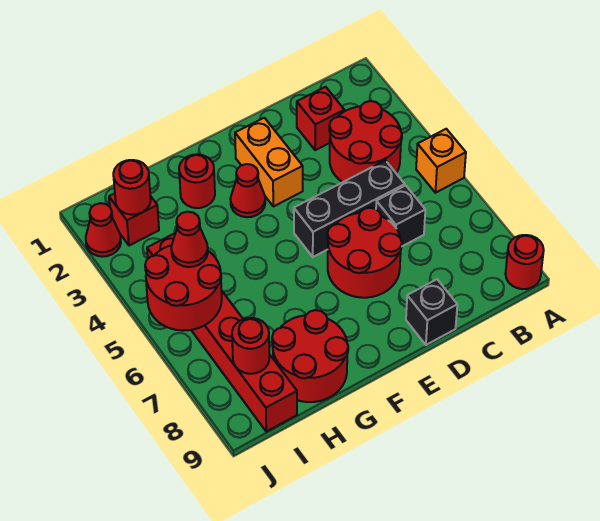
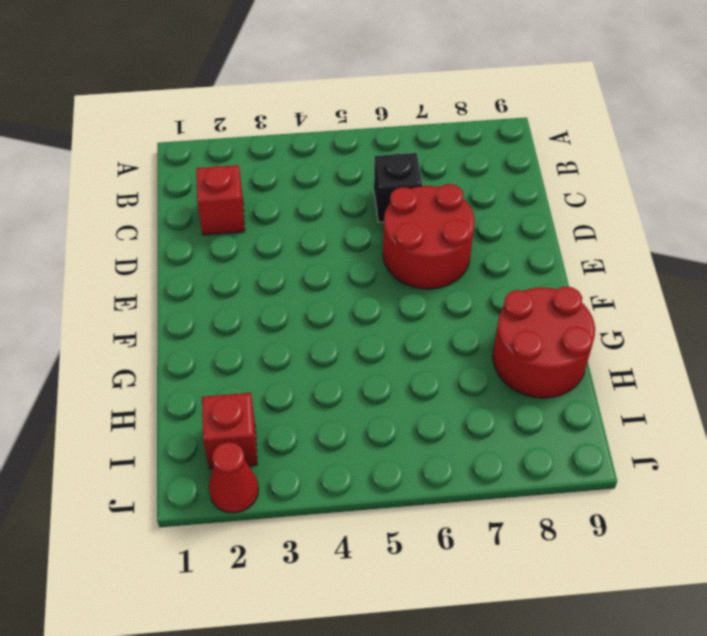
none -> orange brick A5 level 1
none -> red round brick A9 level 1
none -> red round brick B3:C4 level 1

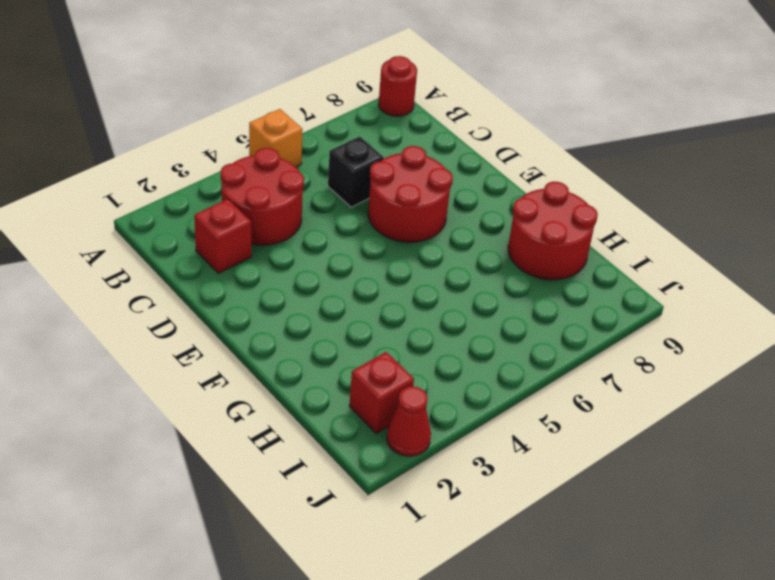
none -> black brick C5:E5 level 1
none -> black brick D9 level 1
none -> orange brick E2:E3 level 1

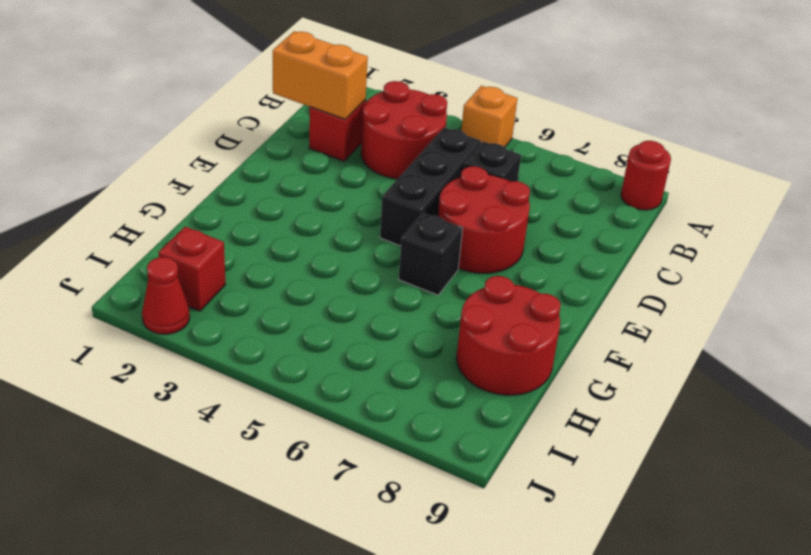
orange brick C1:C2 level 2 -> orange brick E2:E3 level 1
black brick F6 level 1 -> black brick D9 level 1
none -> red cone F3 level 1
none -> red round brick G2 level 1
none -> red brick I4:I9 level 1

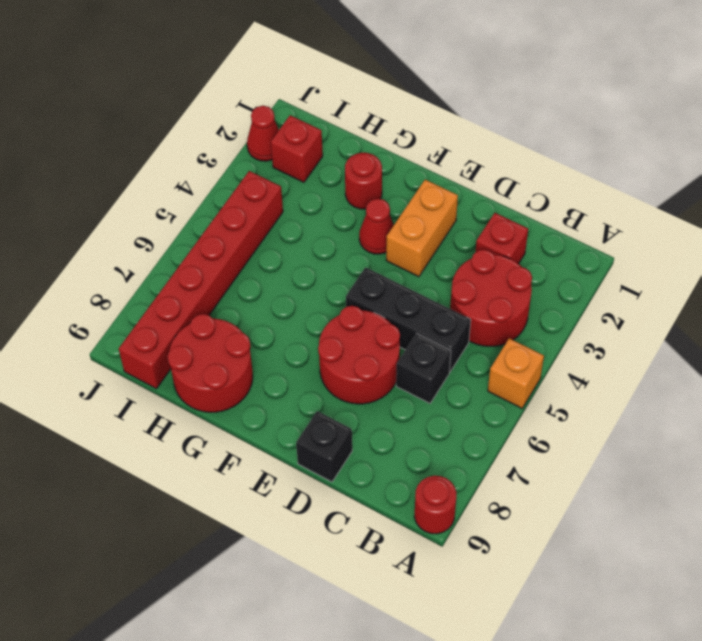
none -> red round brick I2 level 2
none -> red round brick I5:J6 level 2
none -> red round brick I8 level 2

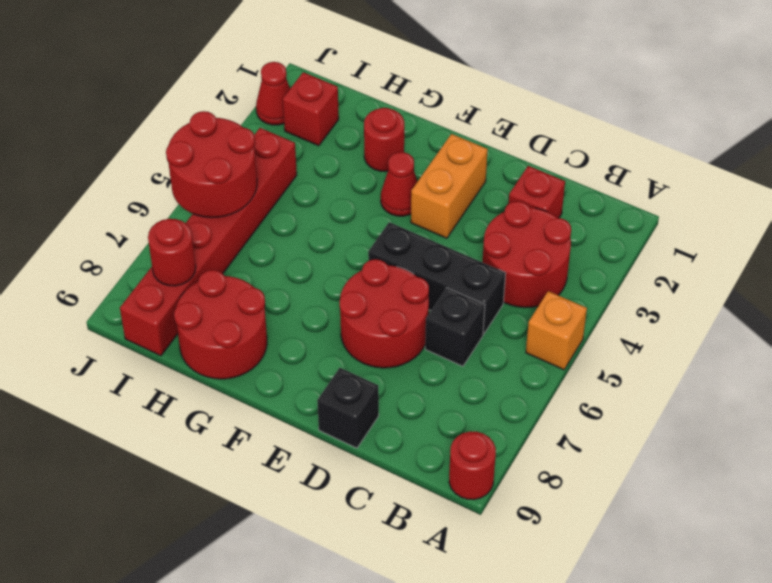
none -> red round brick I2 level 2
none -> red cone I5 level 3

